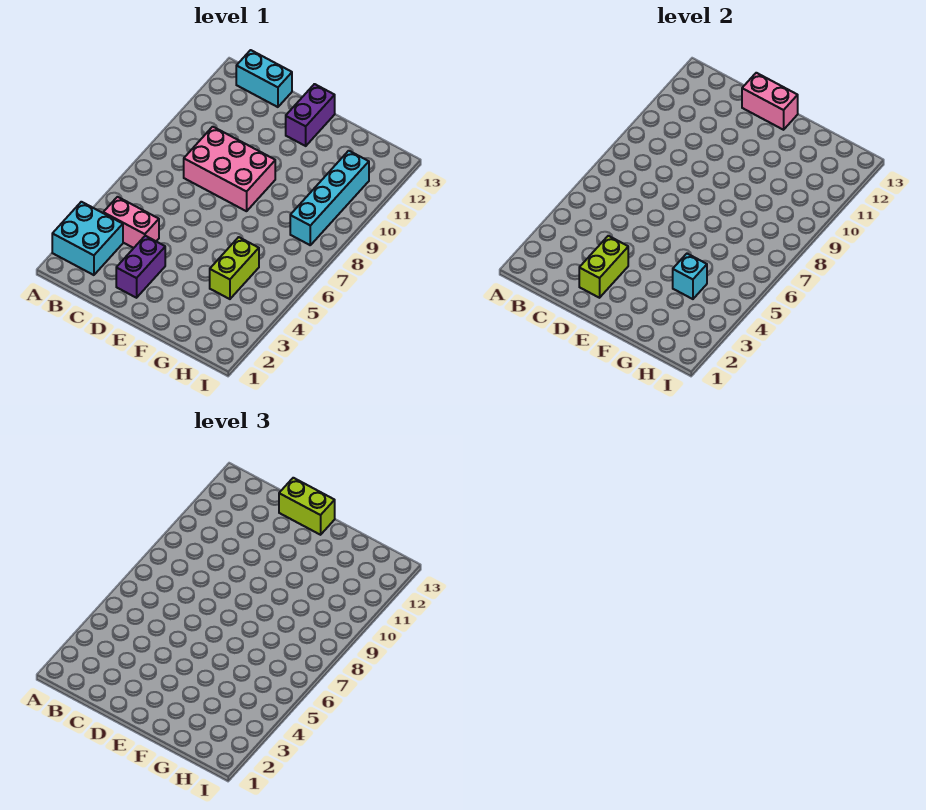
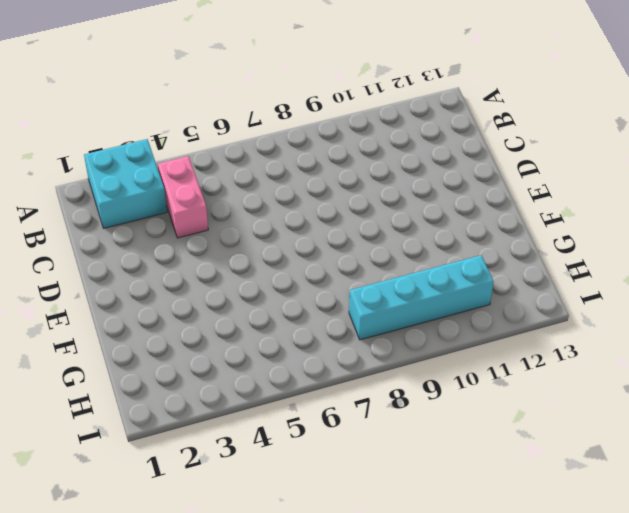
none -> cyan brick B13:C13 level 1
none -> pink brick C8:E9 level 1
none -> purple brick D2:D3 level 1

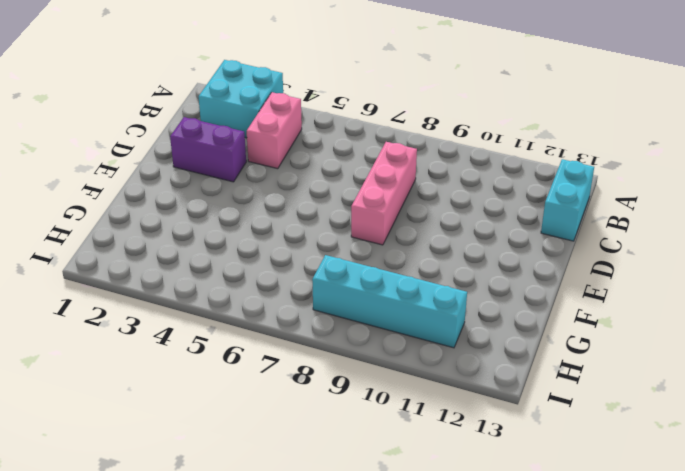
pink brick C8:E8 level 1 -> pink brick C8:E9 level 1
none -> purple brick E12:E13 level 1
none -> lime brick G4:G5 level 1
none -> lime brick D2:D3 level 2

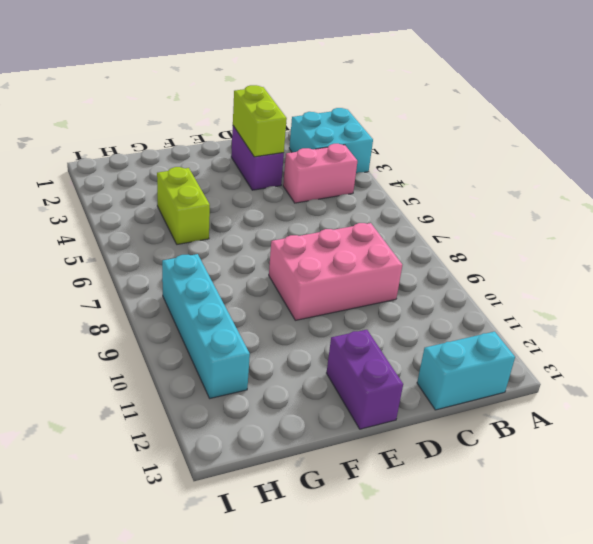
none -> pink brick D13:E13 level 2
none -> cyan brick G4 level 2
none -> lime brick D13:E13 level 3

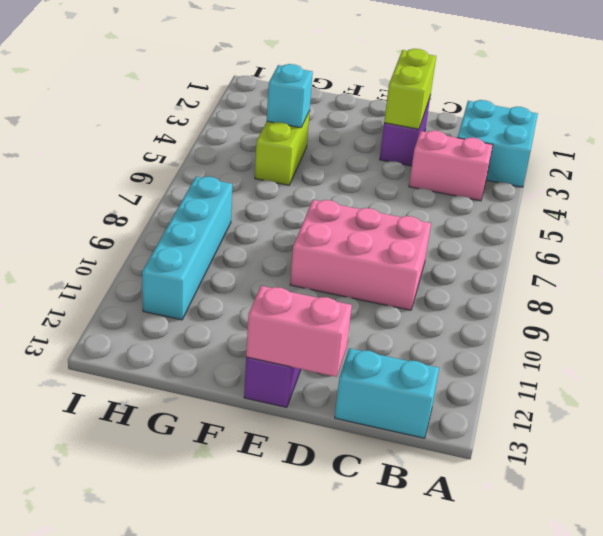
none -> lime brick D13:E13 level 3

